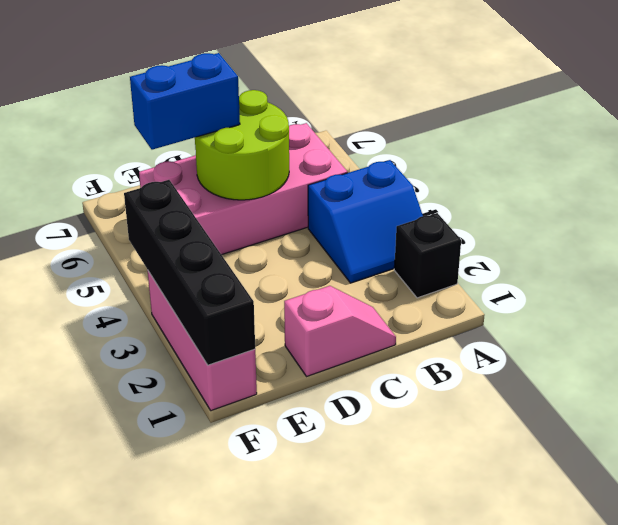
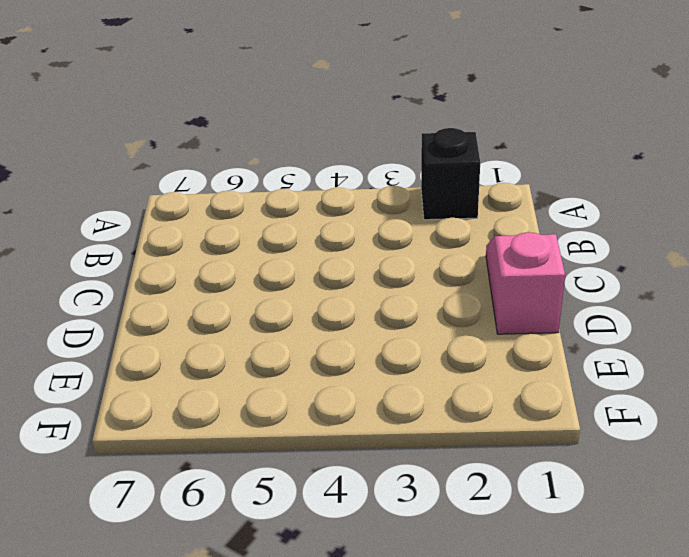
none -> blue slope A3:B4 level 1 top 4
none -> pink brick B5:E6 level 1

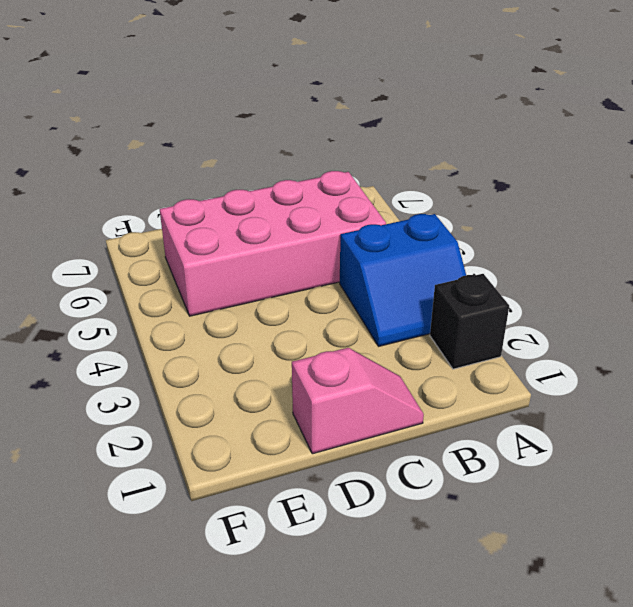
none -> pink brick F1:F3 level 1
none -> lime round brick C5:D6 level 2

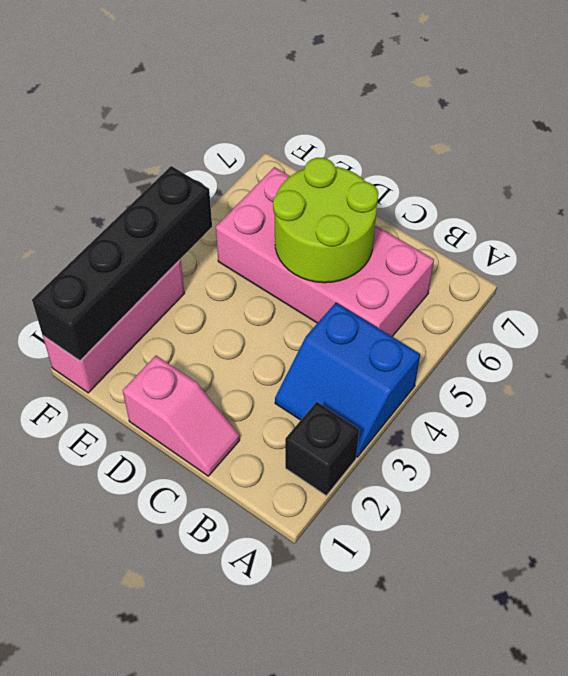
none -> blue brick D6:E6 level 3

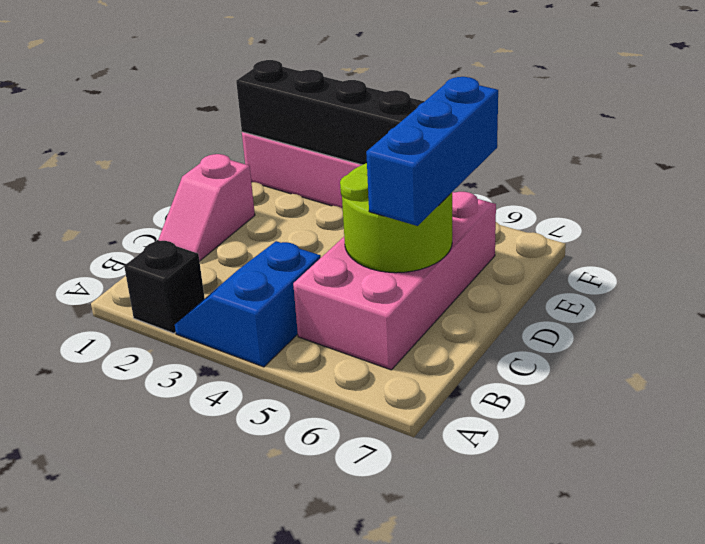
blue brick C6:E6 level 3 -> blue brick D6:E6 level 3

